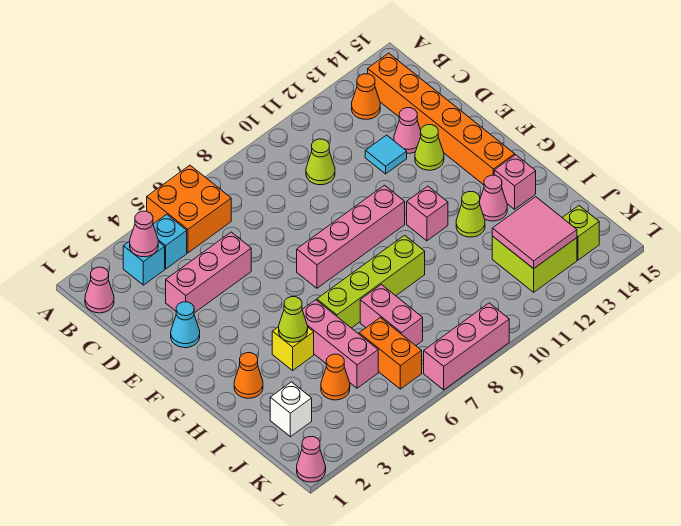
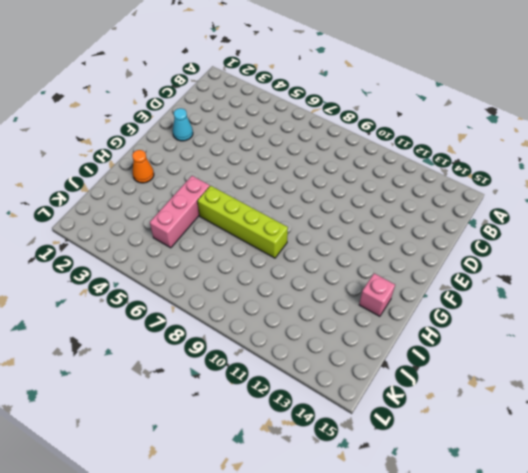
none -> orange brick A5:B6 level 1
none -> pink cone B1 level 1
none -> cyan brick B3 level 1
none -> cyan brick B4 level 1

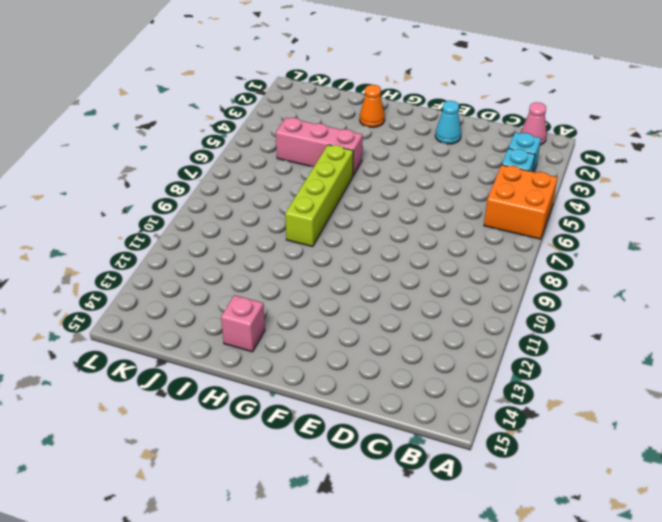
none -> orange cone B13 level 1
none -> orange brick B14:G14 level 1
none -> lime cone C10 level 1
none -> pink brick D3:D5 level 1

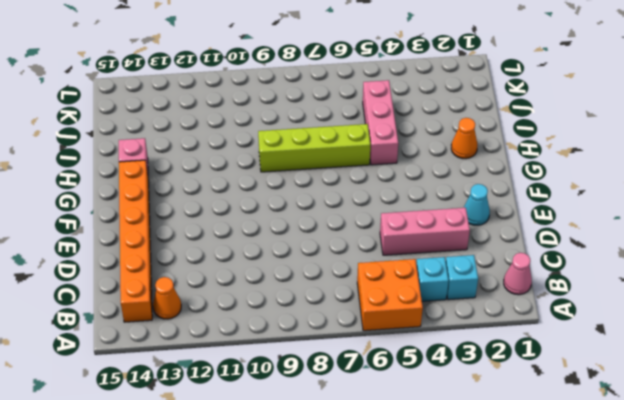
none -> lime cone C10 level 1
none -> cyan tile D12 level 1
none -> pink cone D13 level 1
none -> lime cone E13 level 1

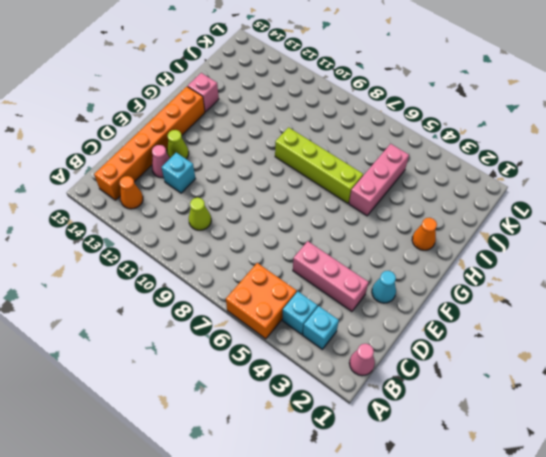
cyan brick D12 level 1 -> cyan tile D12 level 1
none -> pink brick F7:F10 level 1
none -> pink brick G11 level 1
none -> yellow brick H4 level 1
none -> lime cone H12 level 1

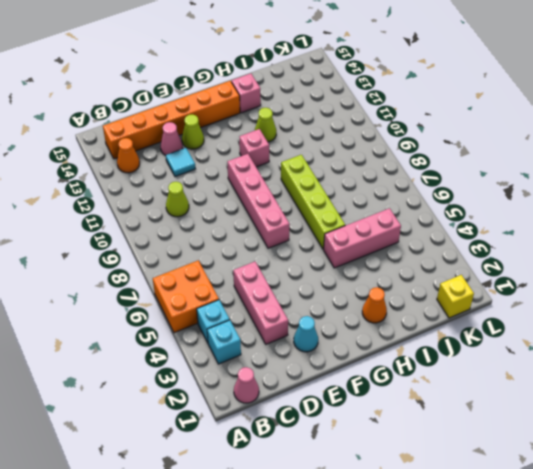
yellow brick K1 level 1 -> yellow brick H4 level 1
none -> pink cone H13 level 1
none -> pink brick I7:J7 level 1
none -> white brick J2 level 1
none -> orange cone J4 level 1

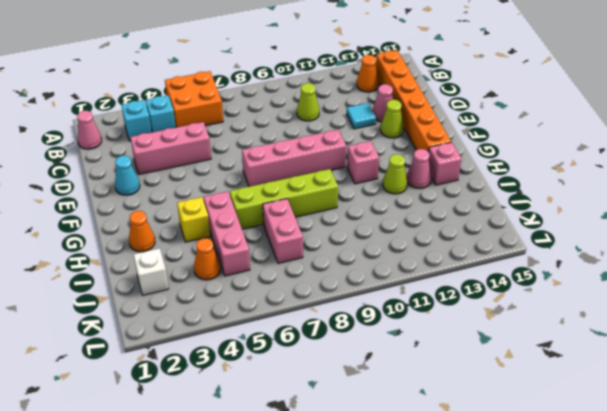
none -> orange brick J6:K6 level 1
none -> lime brick J12:K13 level 1
none -> lime brick K14 level 1
none -> pink cone L1 level 1

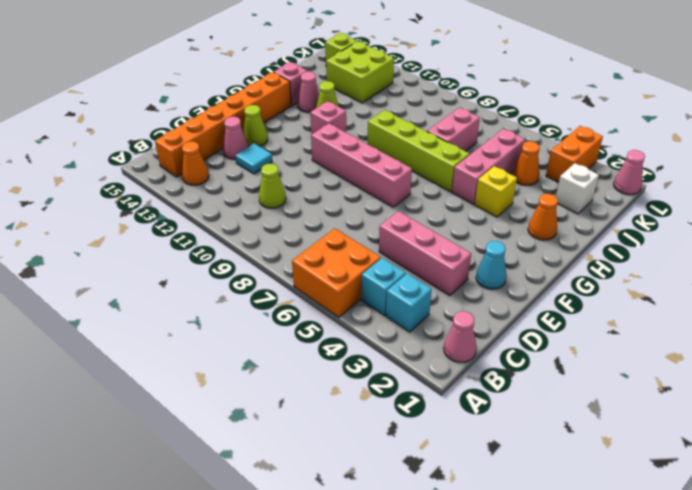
orange brick K3:L3 level 1 -> orange brick J6:K6 level 1
none -> pink brick L7:L9 level 1
none -> pink cone B3 level 2
none -> lime cone H4 level 2
none -> pink tile J12:K13 level 2

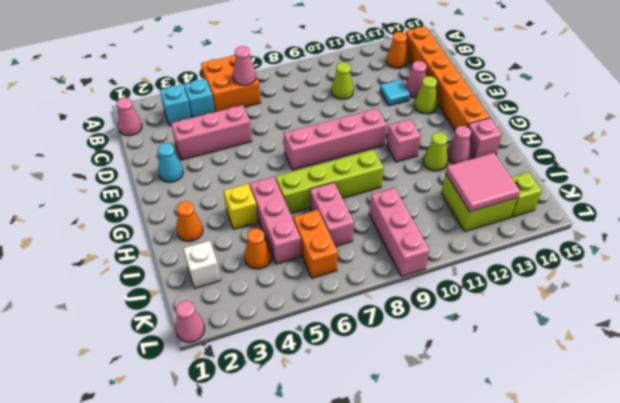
pink cone B6 level 2 -> pink cone B3 level 2
pink brick J9:L9 level 1 -> pink brick L7:L9 level 1
none -> lime cone H4 level 2

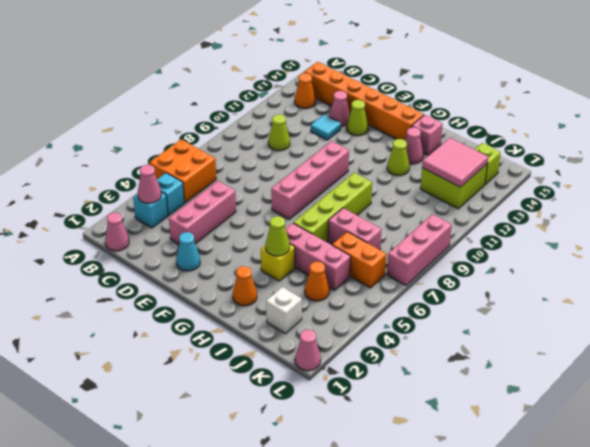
none -> pink brick G11 level 1

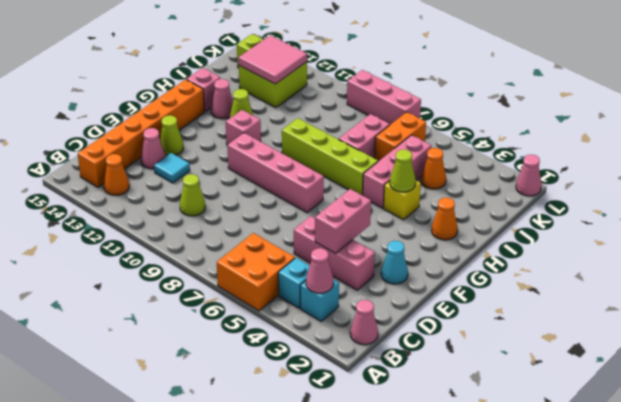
pink brick D4:E4 level 2 -> none
none -> white brick J2 level 1

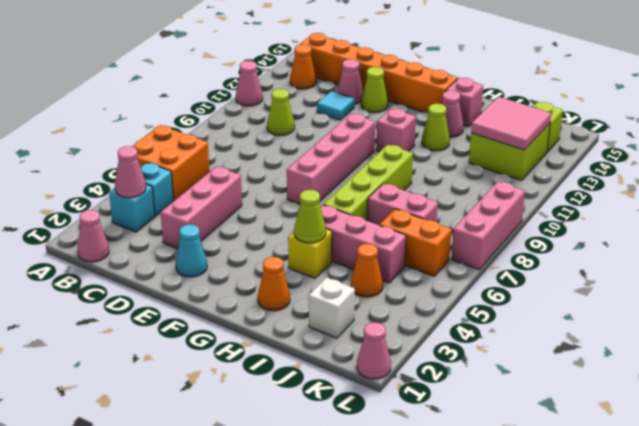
pink cone A11 level 1 -> none

